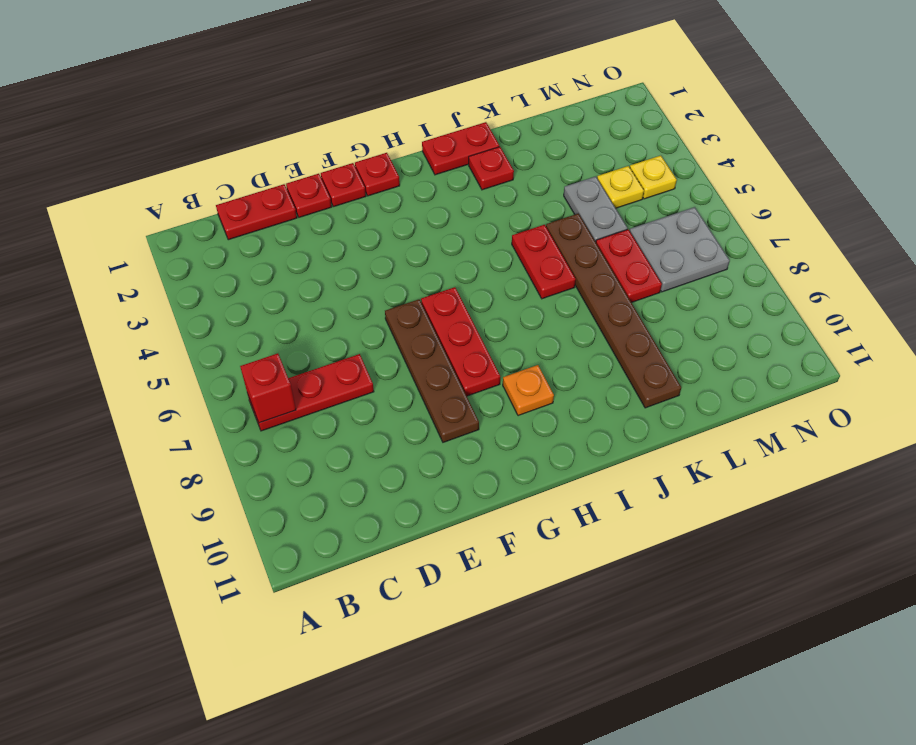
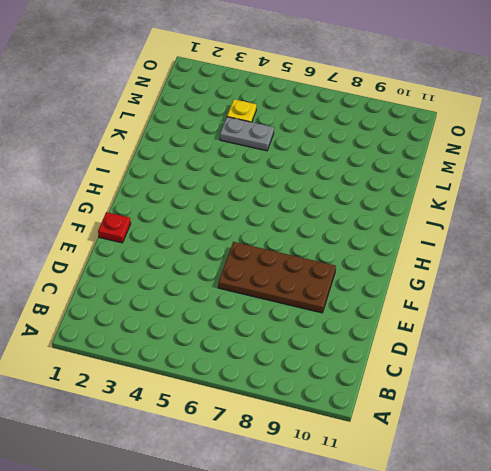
brown plate E6:F9 level 1 -> brown plate F6:F9 level 1
none -> red plate B7:D7 level 1
none -> red plate C1:D1 level 1
none -> red plate E1 level 1

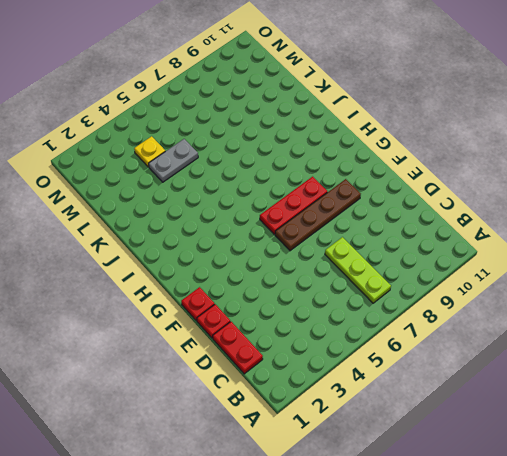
lime plate B7:D7 level 1 -> red plate B7:D7 level 1
none -> red plate G1 level 1
none -> orange plate H9 level 1
none -> red plate I1:J1 level 1

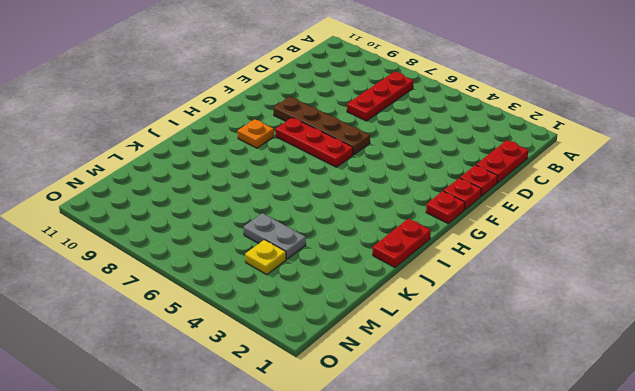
none -> red plate J2 level 1
none -> red plate J5:J6 level 1
none -> brown plate K5:K10 level 1

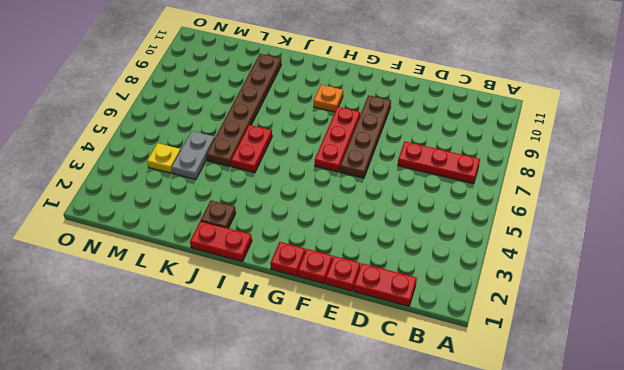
brown plate J2 level 1 -> red plate J2 level 1
none -> red plate L6:L7 level 1
none -> grey plate M6:N7 level 1
none -> yellow plate N4 level 1

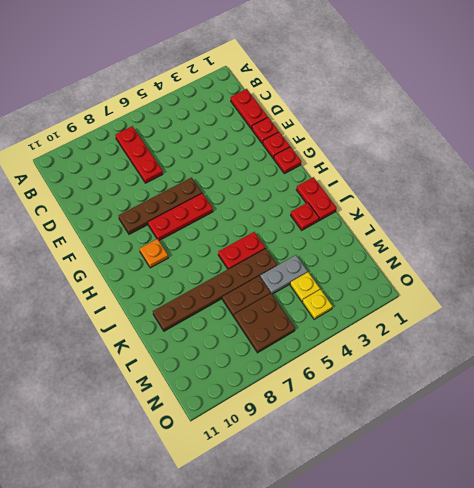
brown plate L6:L7 level 1 -> red plate L6:L7 level 1
brown plate M6:N7 level 1 -> grey plate M6:N7 level 1
none -> red brick B7 level 2

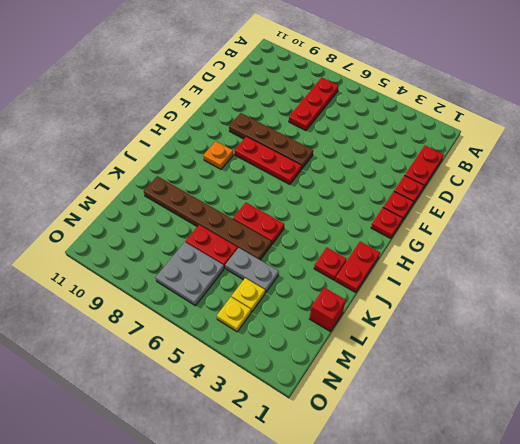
red brick L1 level 1 -> red brick B7 level 2

